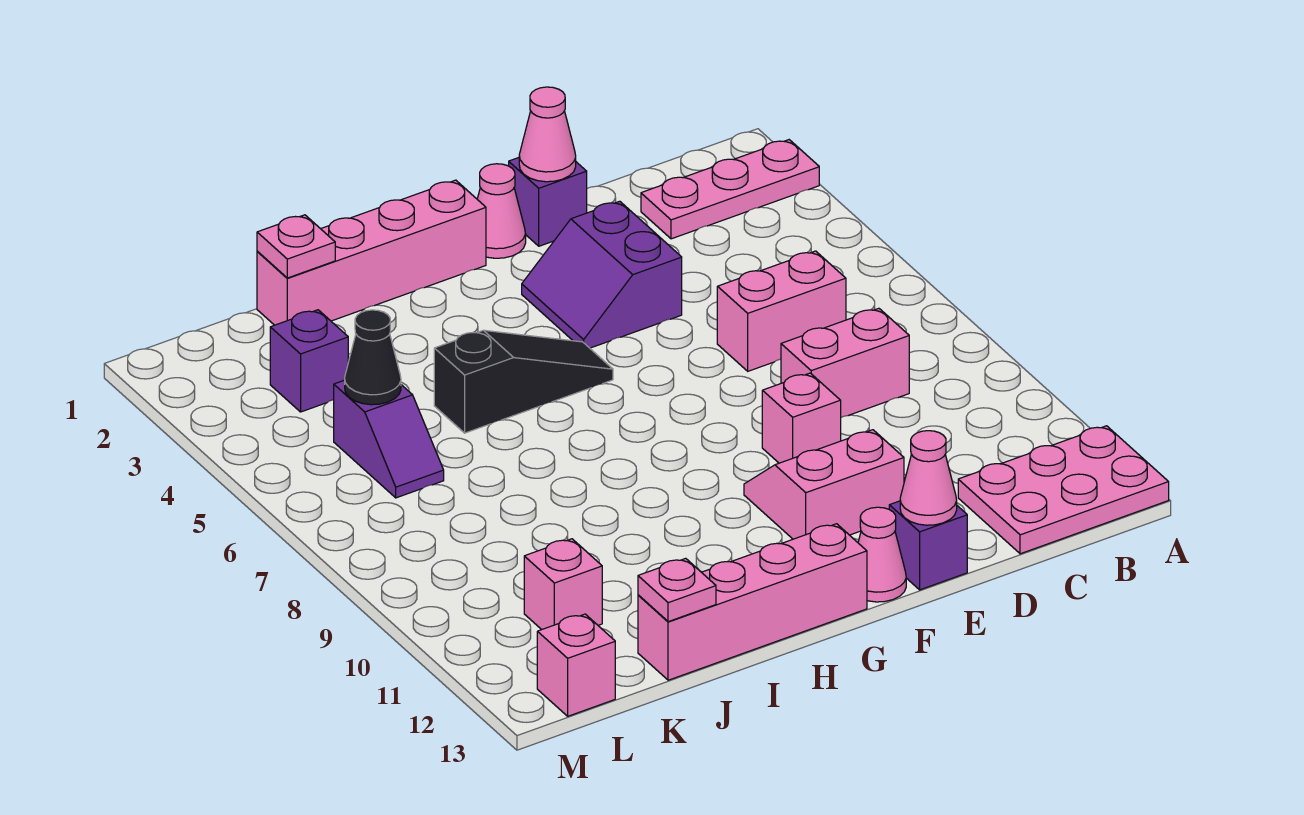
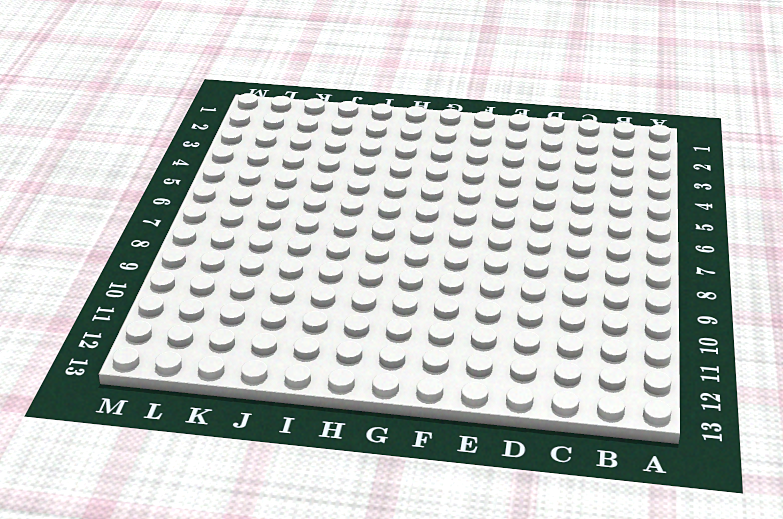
none -> pink plate A2:C2 level 1
none -> pink plate A12:C13 level 1
none -> pink brick C6:D6 level 1

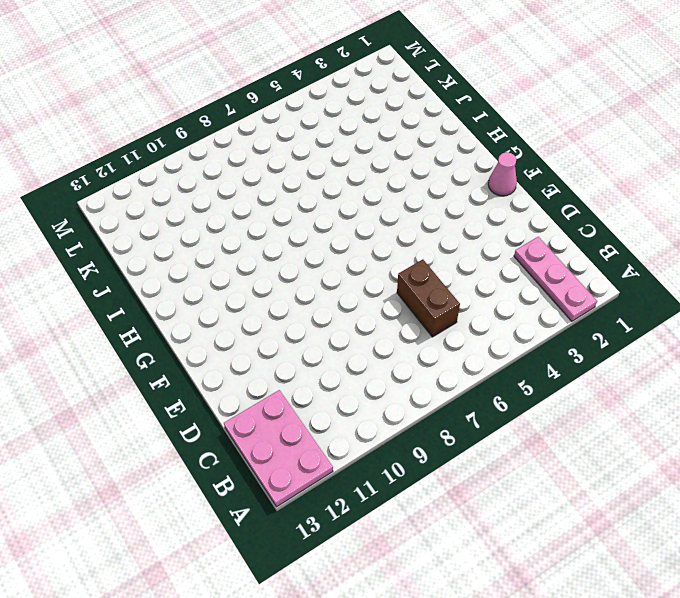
brown brick C6:D6 level 1 -> pink brick C6:D6 level 1
none -> pink brick C8:D8 level 1
none -> purple brick E1 level 1
none -> purple slope E3:F4 level 1 top E

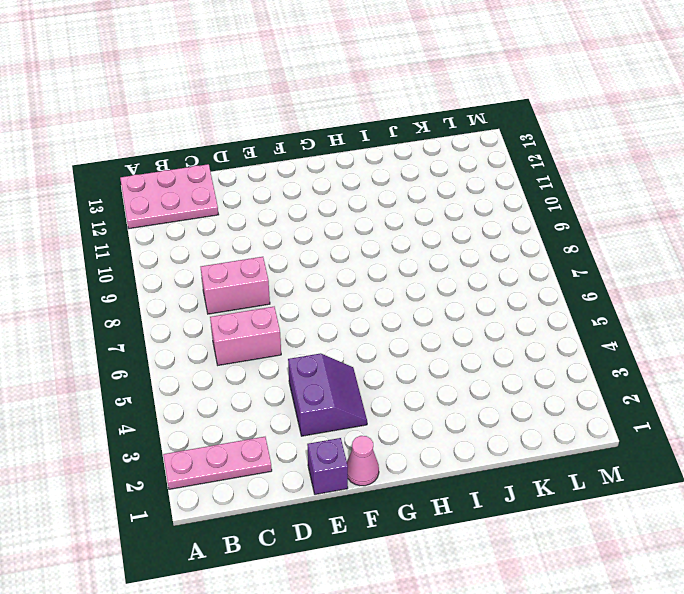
none -> pink brick E9 level 1
none -> pink slope E10:F11 level 1 top 11
none -> purple brick E13 level 1

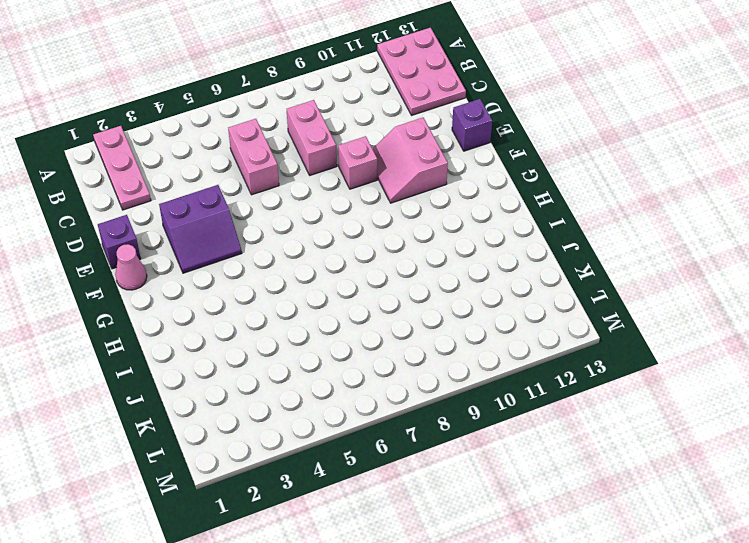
none -> pink cone F13 level 1
none -> pink brick G1:J1 level 1
none -> black slope G5:I5 level 1 top I

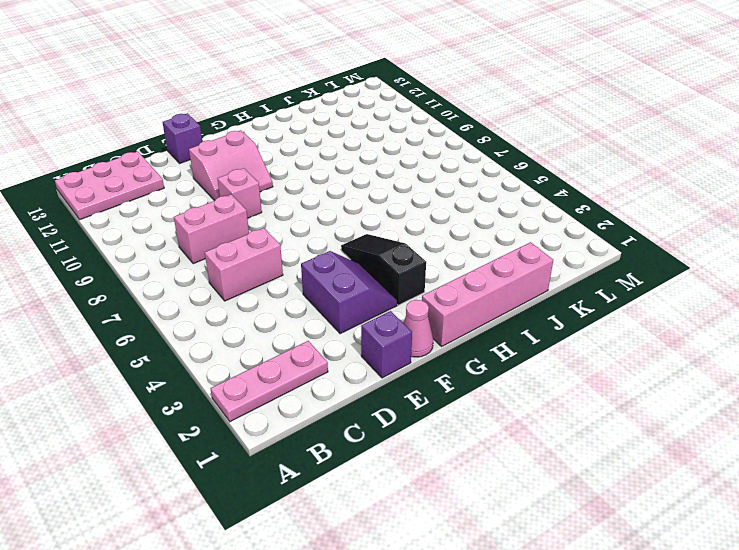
black slope G3:G5 level 1 top 3 -> black slope G5:I5 level 1 top I
none -> pink cone F13 level 1
none -> pink brick G13:J13 level 1
none -> purple brick K3 level 1

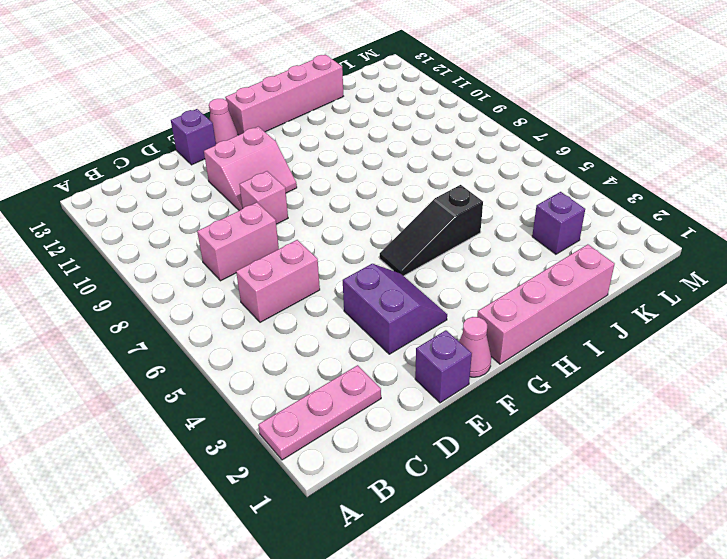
none -> pink plate A12:C13 level 1
none -> purple slope K5:K6 level 1 top 5
none -> pink brick K11 level 1

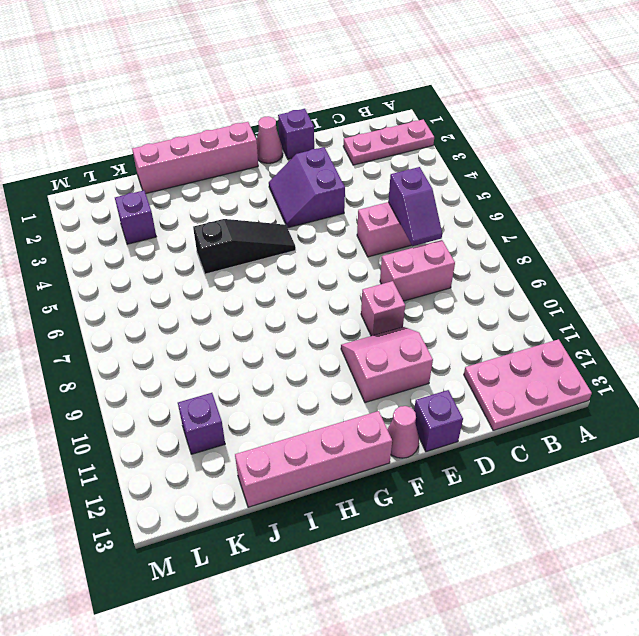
purple slope C6:C7 level 2 top 6 -> purple slope K5:K6 level 1 top 5
purple brick K11 level 1 -> pink brick K11 level 1
none -> pink brick L13 level 1
none -> pink cone E1 level 2
none -> pink cone E13 level 2

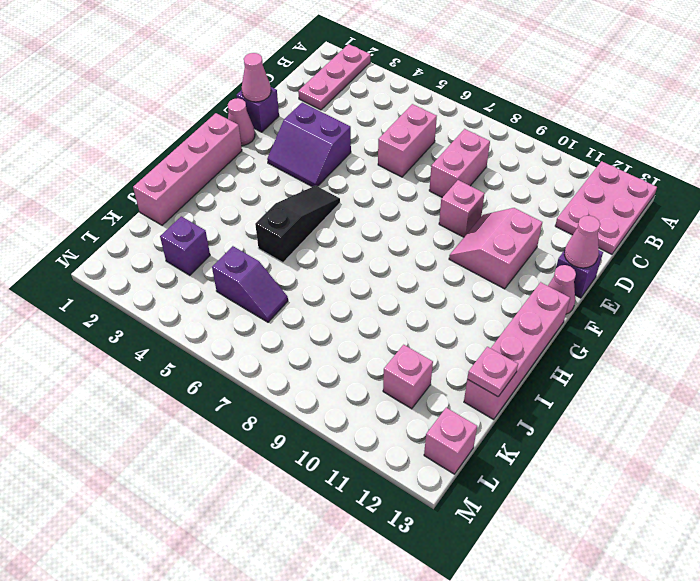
none -> pink plate J1 level 2
none -> black cone K5 level 2

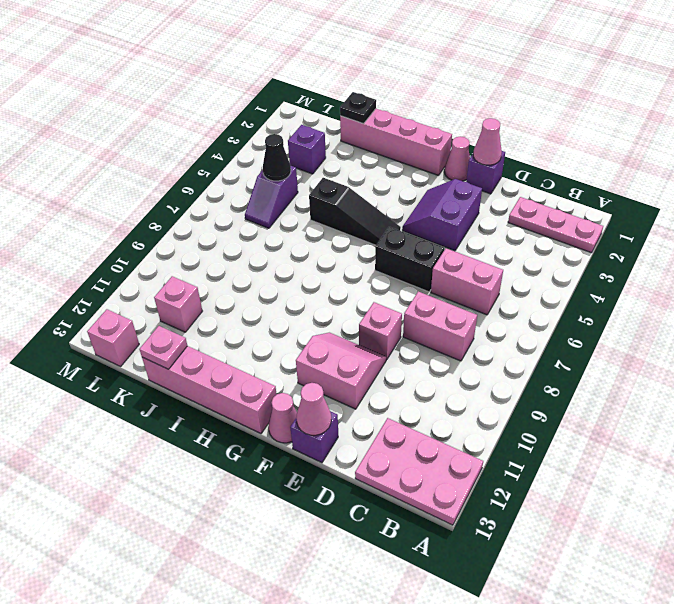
black brick E6:F6 level 1 -> none
black plate J1 level 2 -> pink plate J1 level 2

